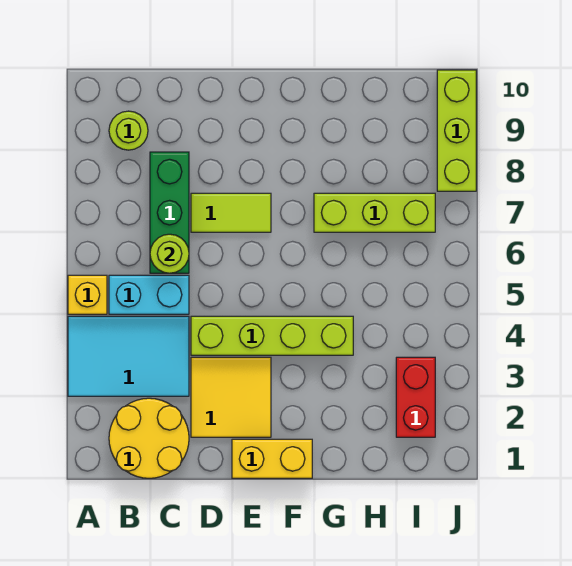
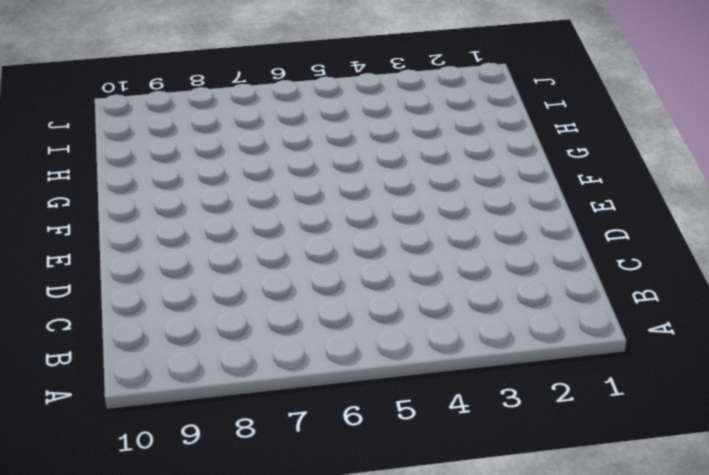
none -> cyan tile A3:C4 level 1
none -> yellow brick A5 level 1
none -> yellow round brick B1:C2 level 1

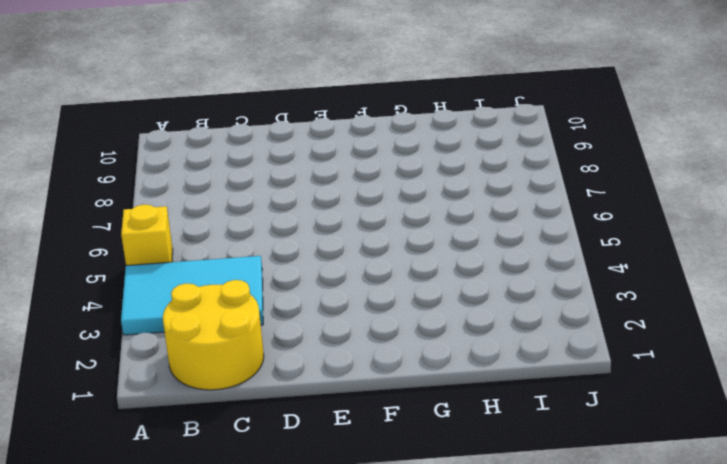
none -> cyan brick B5:C5 level 1
none -> lime round brick B9 level 1
none -> green brick C6:C8 level 1

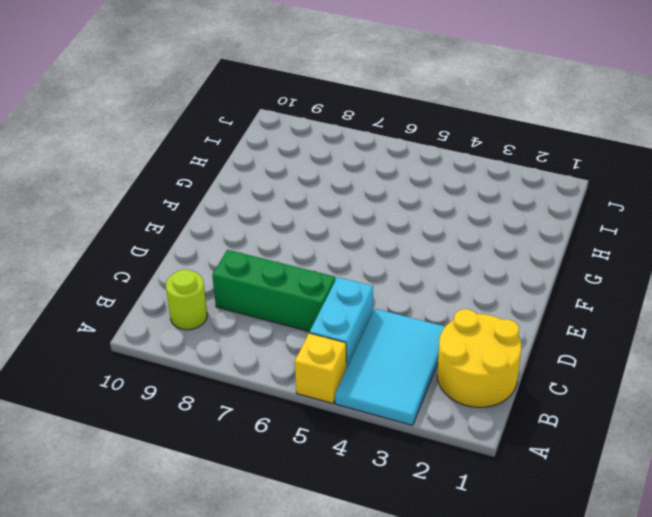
none -> yellow tile D2:E3 level 1
none -> lime brick D4:G4 level 1
none -> lime tile D7:E7 level 1

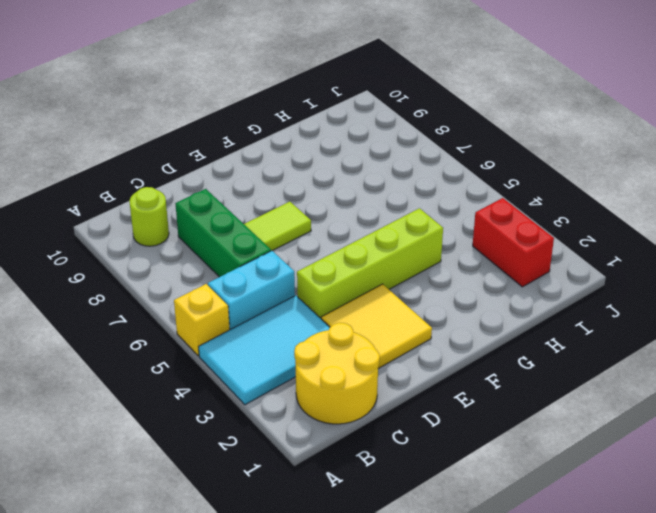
none -> yellow brick E1:F1 level 1
none -> lime brick G7:I7 level 1
none -> lime brick J8:J10 level 1

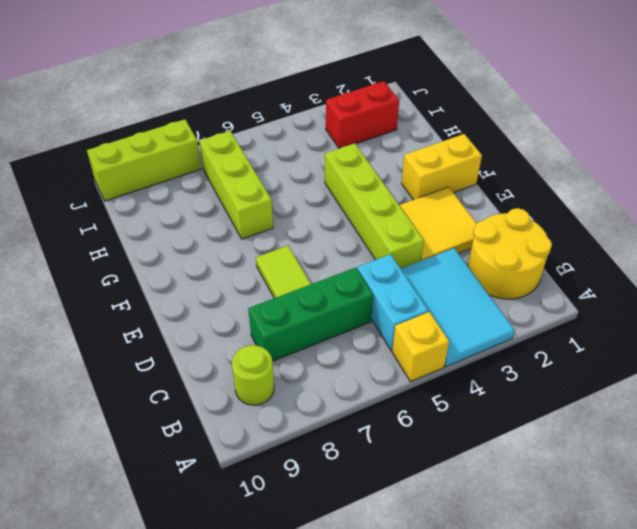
yellow brick F1:F2 level 1 -> yellow brick E1:F1 level 1
none -> lime round brick C6 level 2

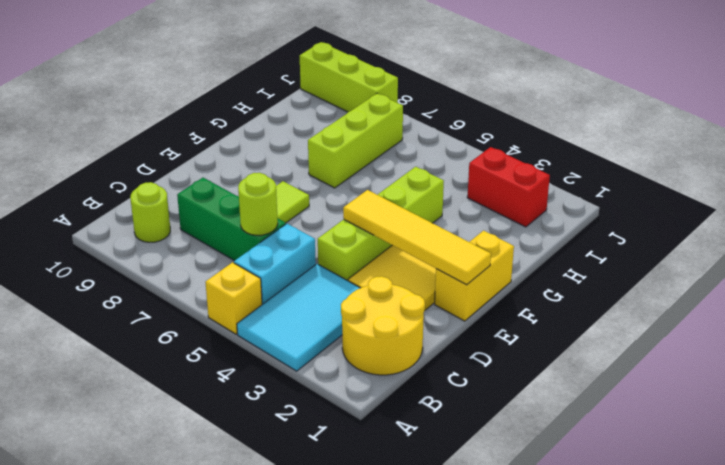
yellow tile E1:E4 level 2 -> none

